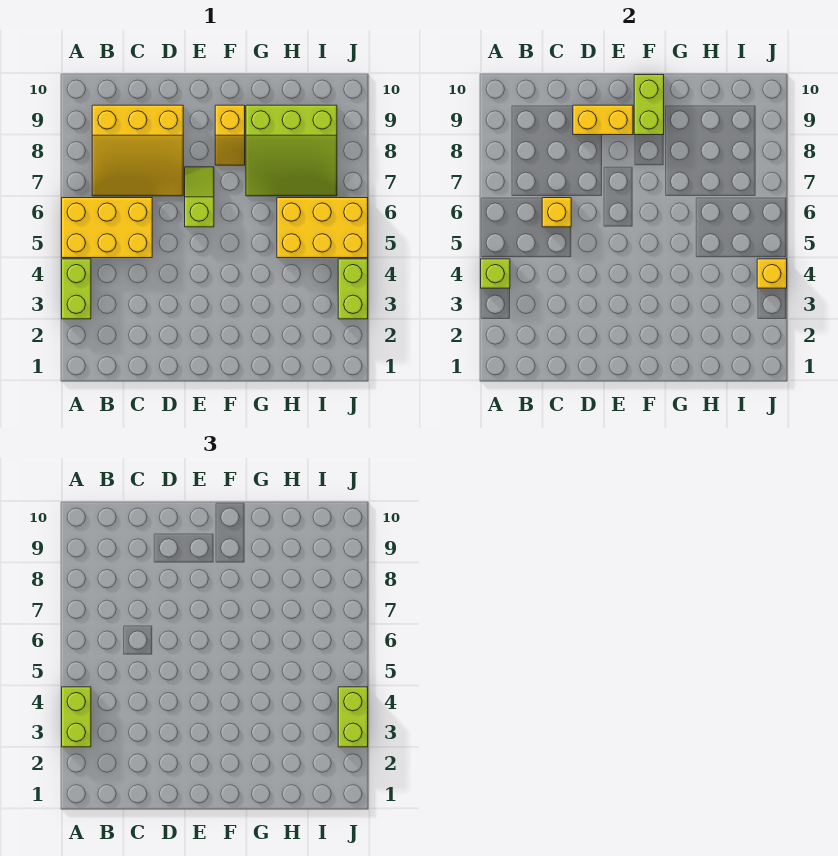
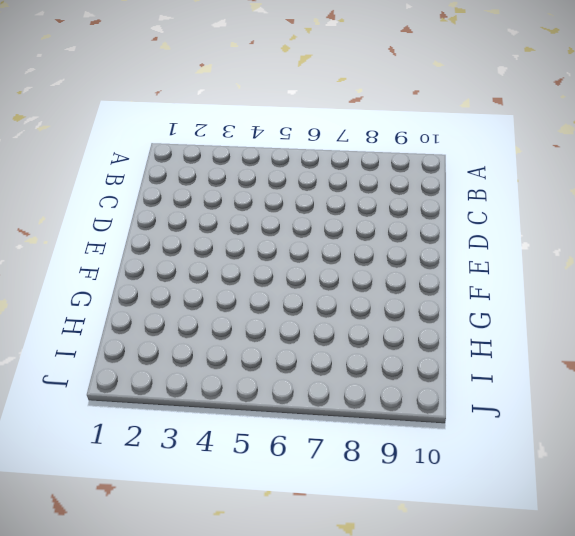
none -> lime brick A3:A4 level 1
none -> yellow brick A5:C6 level 1
none -> yellow slope B7:D9 level 1 top 9

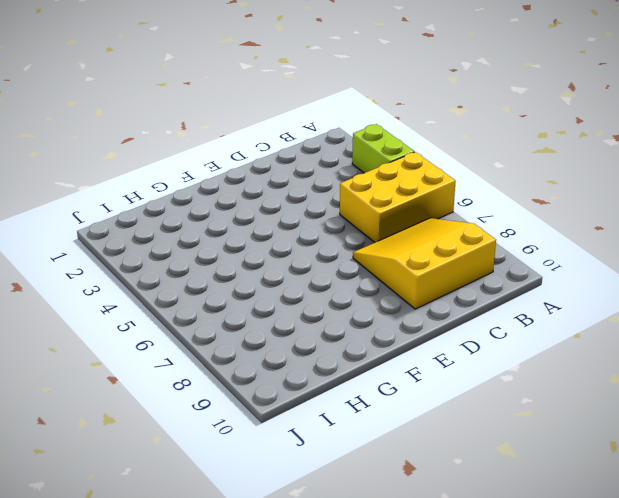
none -> lime slope E6:E7 level 1 top 6
none -> yellow slope F8:F9 level 1 top 9
none -> lime slope G7:I9 level 1 top 9

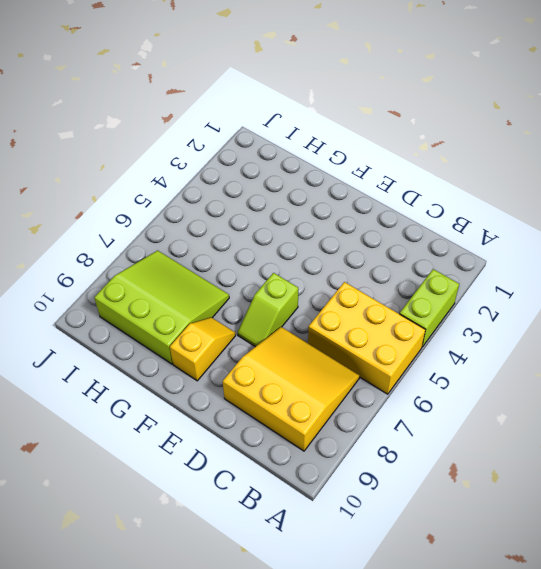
none -> yellow brick H5:J6 level 1
none -> lime brick J3:J4 level 1
none -> lime brick A4 level 2

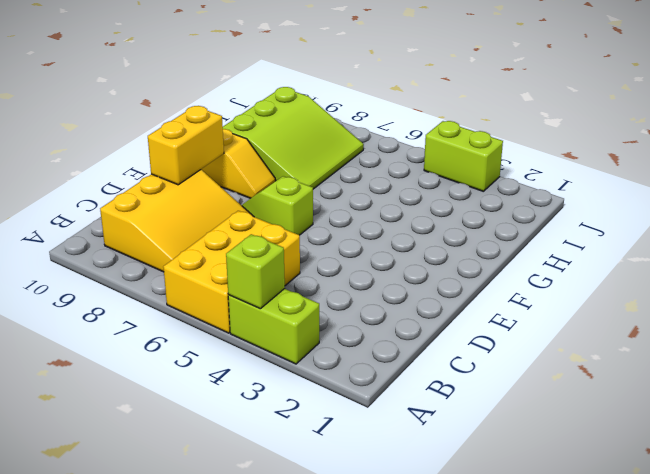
none -> yellow brick H5:J6 level 1
none -> yellow brick C6 level 2
none -> lime brick F9:F10 level 2

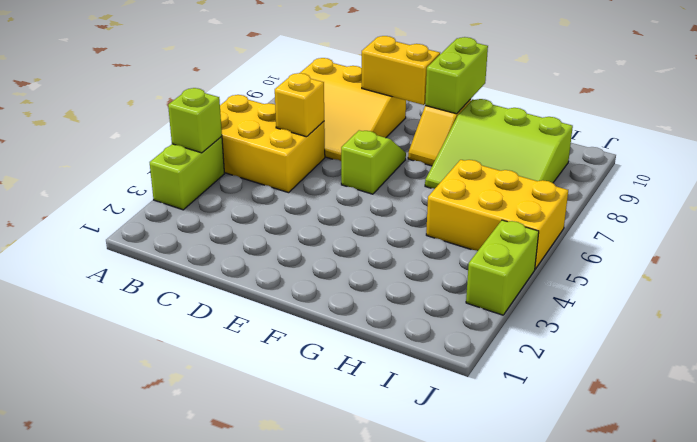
none -> yellow brick J4 level 2
none -> lime brick A3:A4 level 3
none -> lime brick J3:J4 level 3

